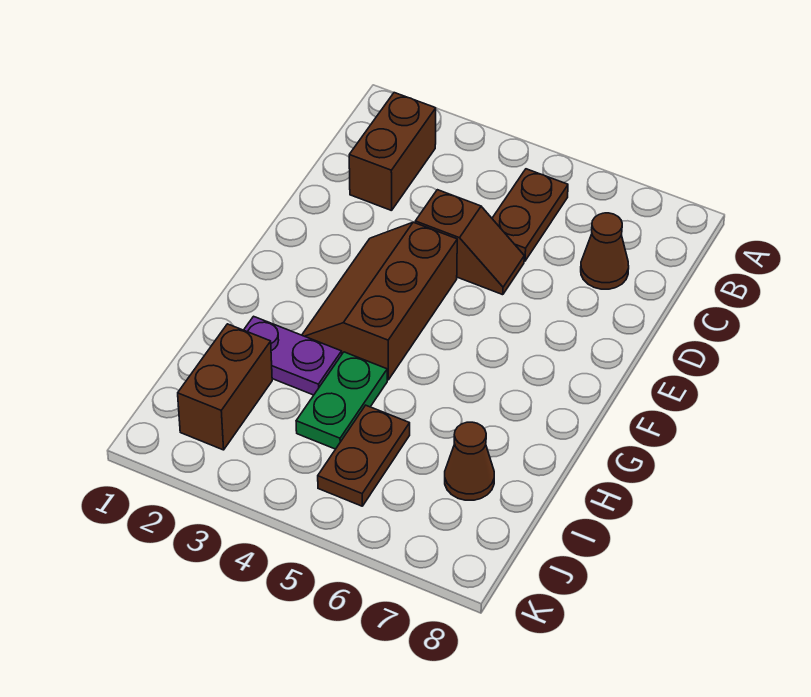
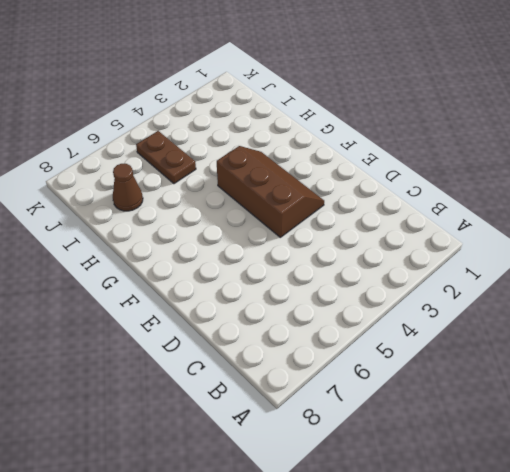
none -> brown brick B2:C2 level 1
none -> brown plate B5:C5 level 1

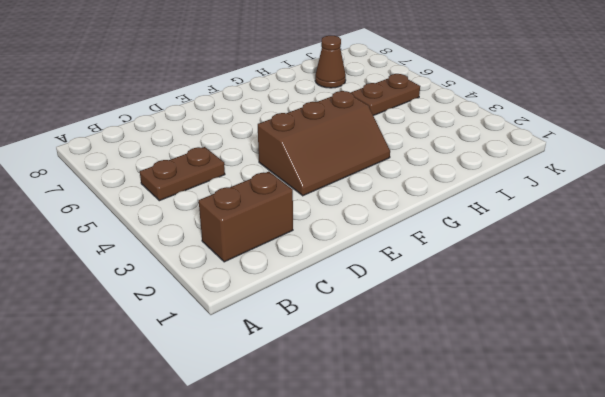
none -> brown cone C7 level 1
none -> brown slope D4:D5 level 1 top 4

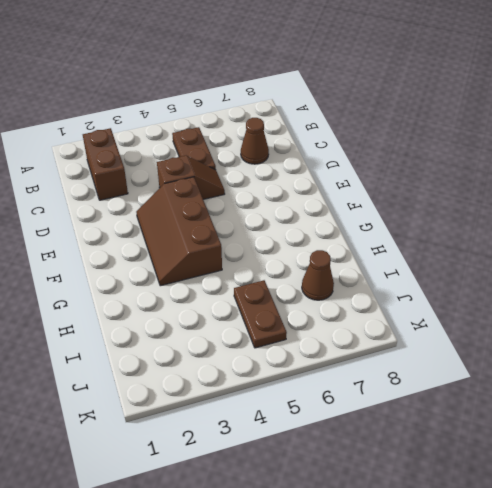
none -> purple plate H2:H3 level 1
none -> green plate H4:I4 level 1

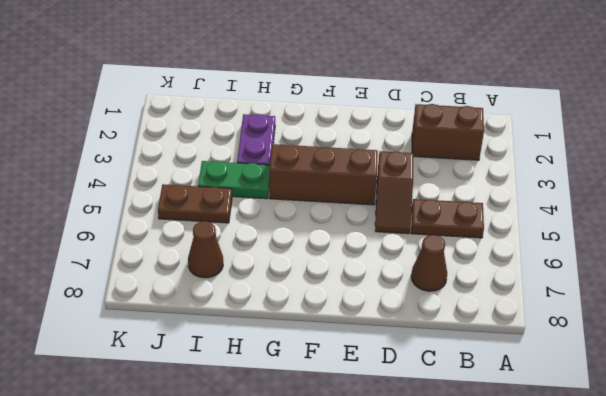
none -> brown brick I2:J2 level 1

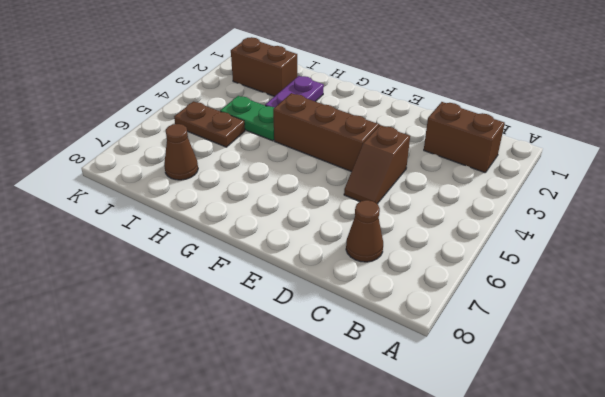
none -> brown plate B5:C5 level 1

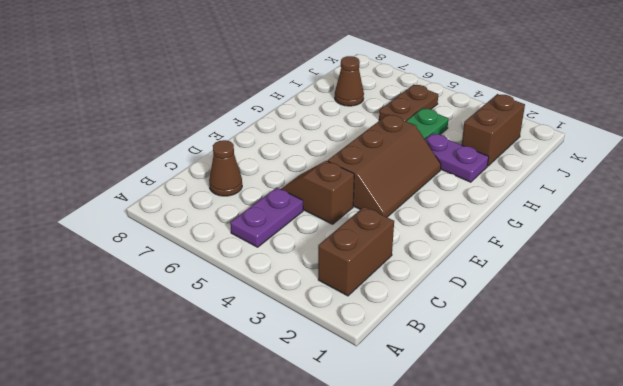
purple plate B5:C5 level 1 -> brown plate B5:C5 level 1

